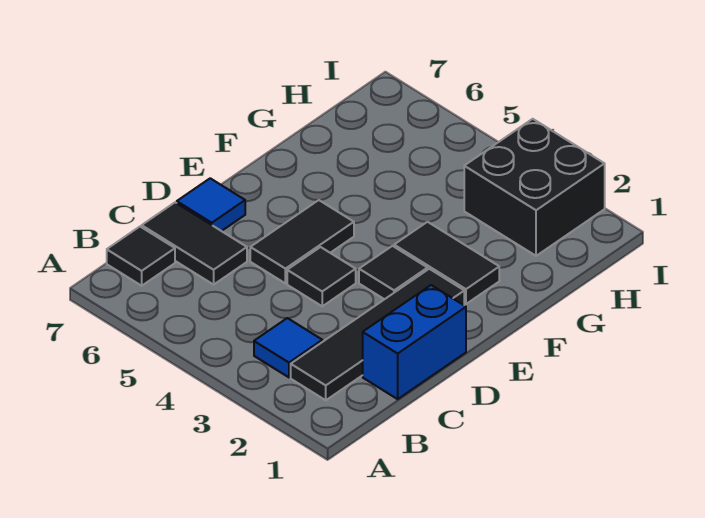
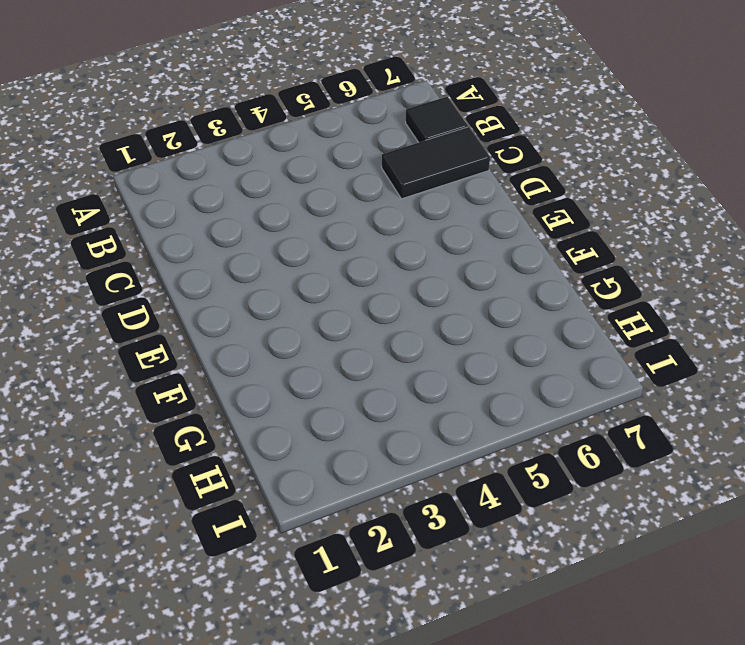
none -> black tile B2:E2 level 1
none -> blue tile B3 level 1

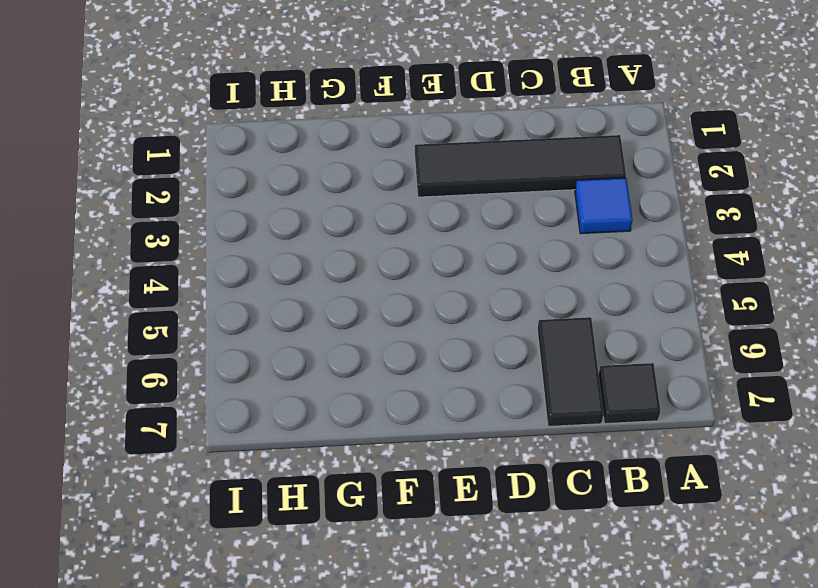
none -> blue brick C1:D1 level 1
none -> black tile D4 level 1

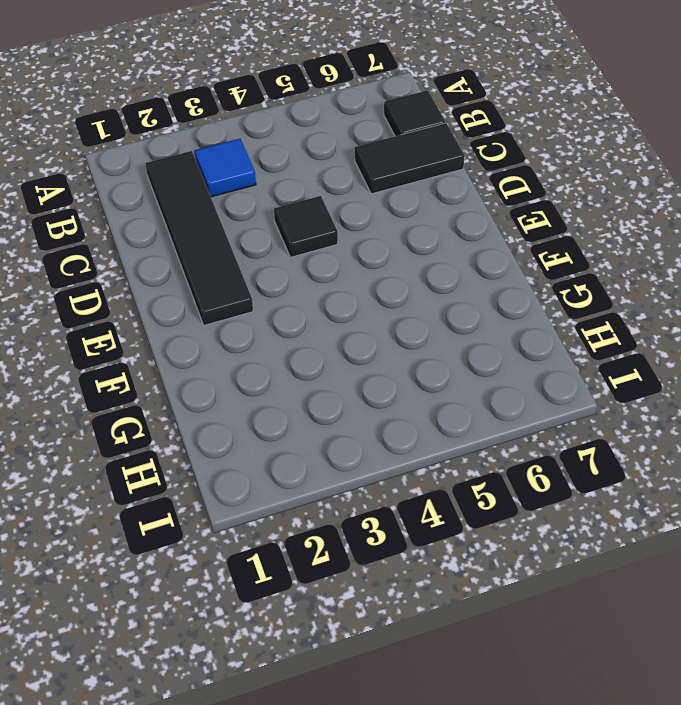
none -> blue brick C1:D1 level 1
none -> black tile D5:E5 level 1

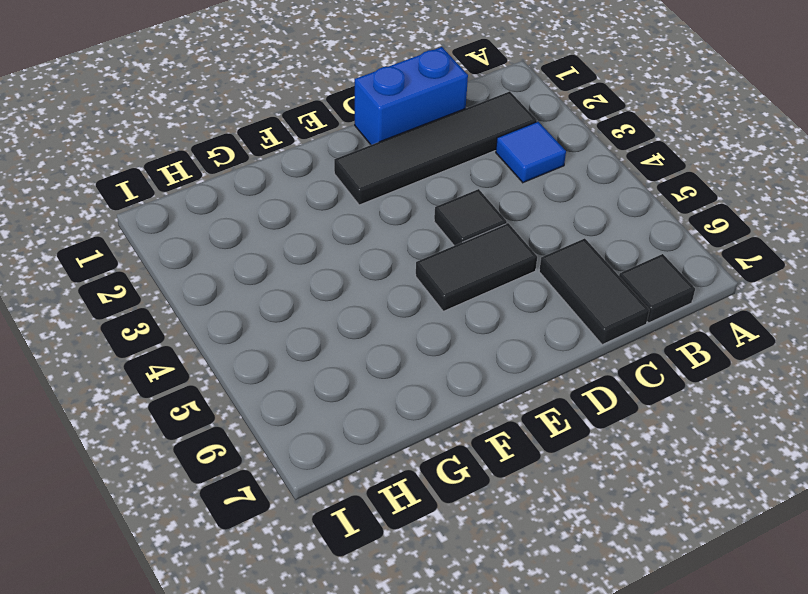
none -> blue tile D7 level 1
none -> black tile E3 level 1

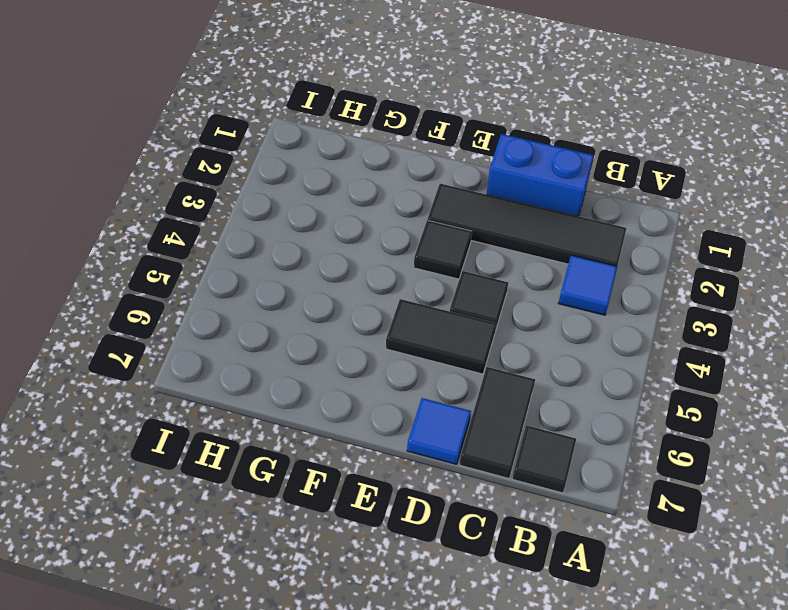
none -> black tile F2:F3 level 1
none -> black brick H2:I3 level 1

